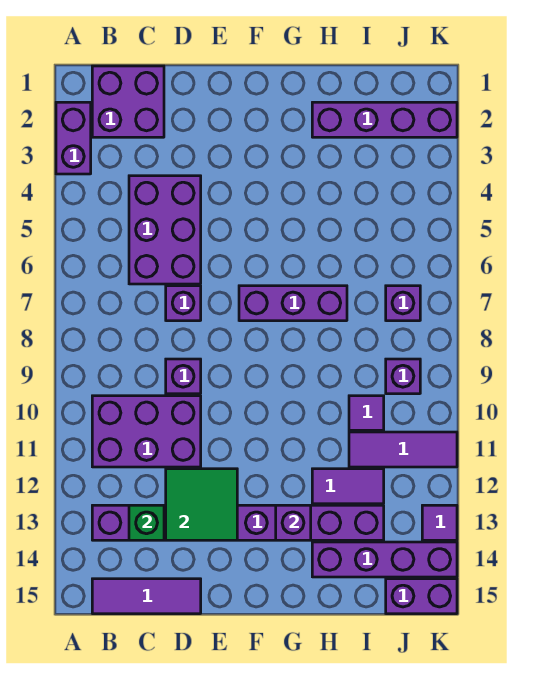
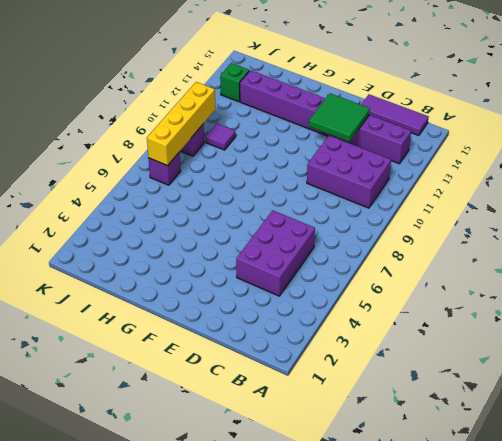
yellow brick J7:J10 level 2 -> none
green brick J13 level 1 -> green brick C13 level 2
none -> purple brick A2:A3 level 1
none -> purple brick B1:C2 level 1
none -> purple brick D7 level 1

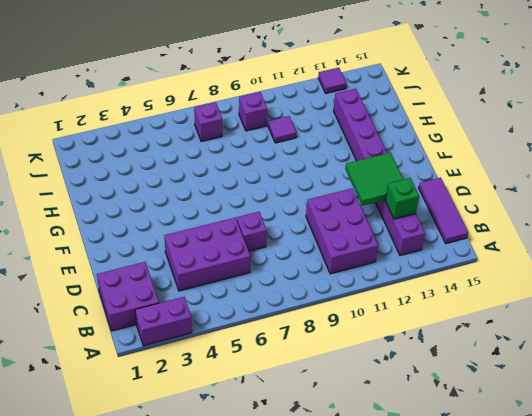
none -> purple brick D9 level 1
none -> purple brick F7:H7 level 1
none -> purple brick H2:K2 level 1

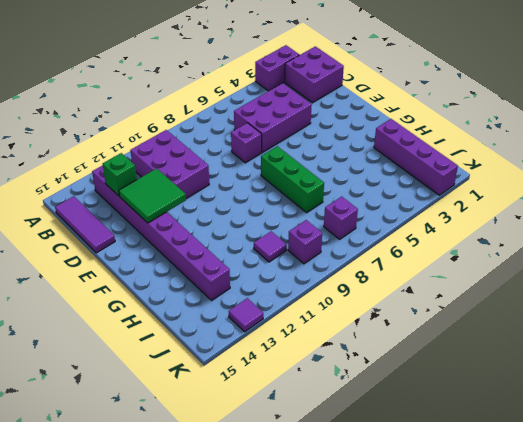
green brick F7:H7 level 1 -> purple brick F7:H7 level 1
none -> purple brick D9 level 1
none -> purple tile H12:I12 level 1
none -> purple brick H14:K14 level 1

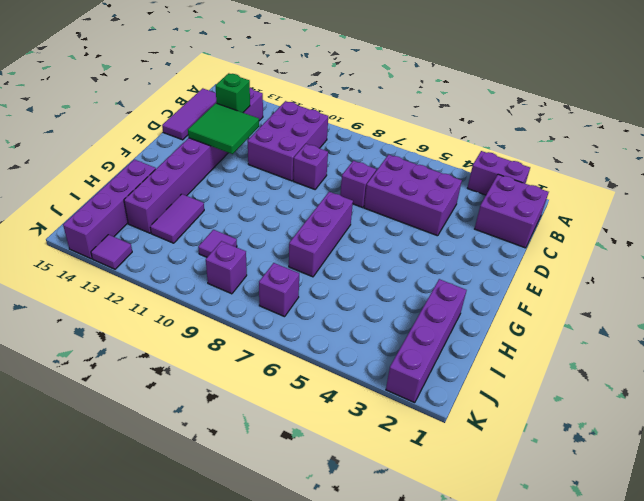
none -> purple tile I11:K11 level 1
none -> purple brick J15:K15 level 1
none -> purple brick G13 level 2

